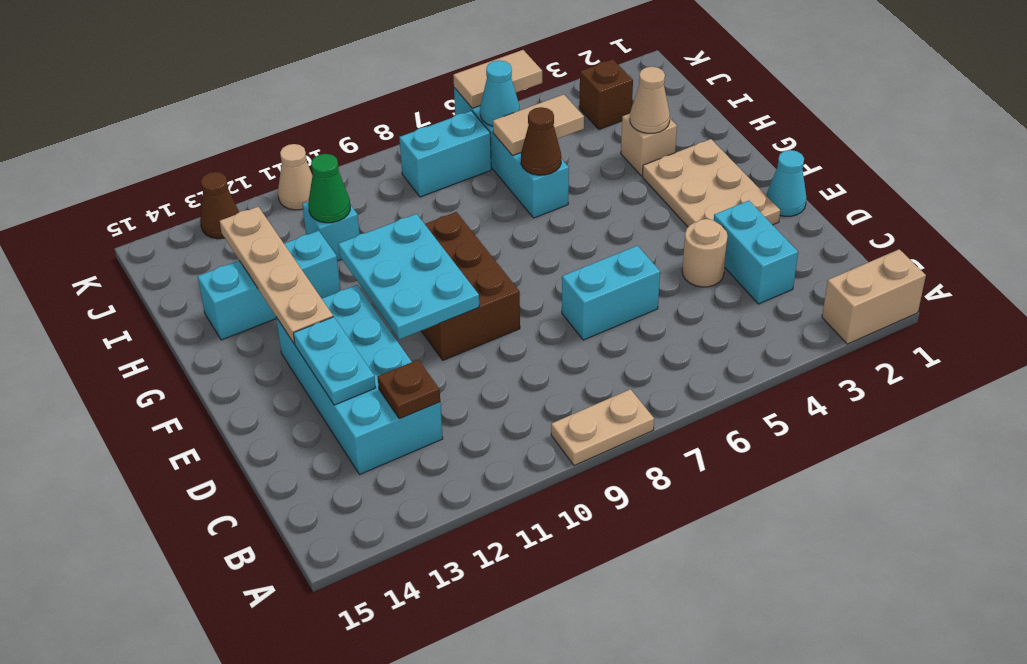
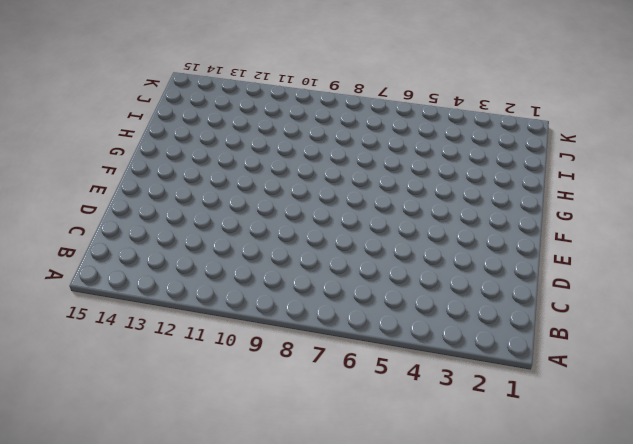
none -> tan brick A1:A2 level 1
none -> tan plate A8:A9 level 1
none -> cyan brick C3:D3 level 1

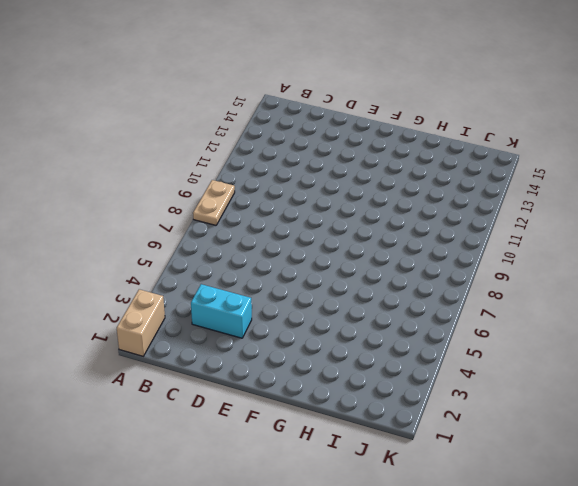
none -> cyan brick C12:F13 level 1
none -> tan round brick D4 level 1
none -> cyan brick D6:D7 level 1

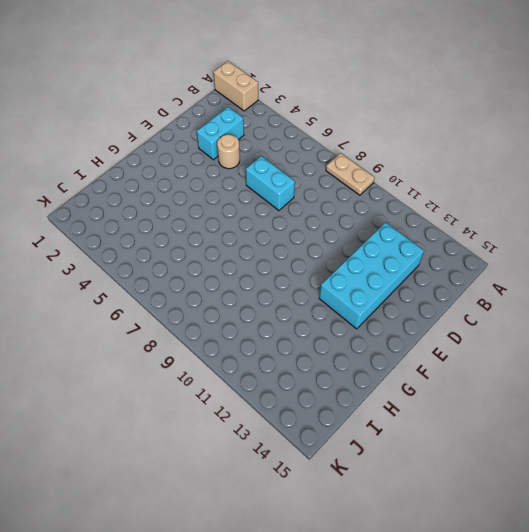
none -> cyan cone E1 level 1
none -> tan plate E2:G3 level 1
none -> brown brick E9:G10 level 1

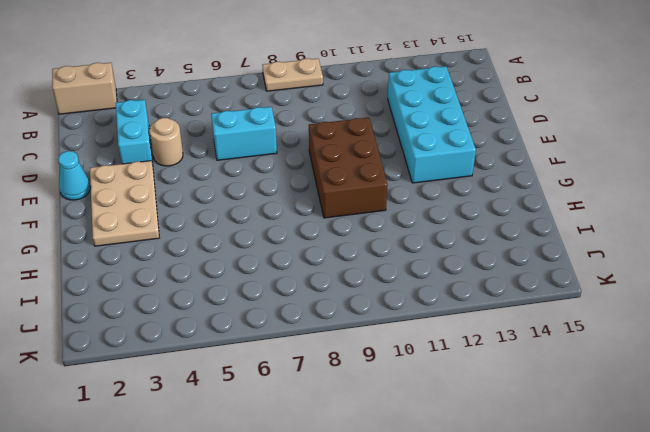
none -> tan brick H3 level 1
none -> cyan brick H6:K6 level 1
none -> cyan brick H12:H14 level 1

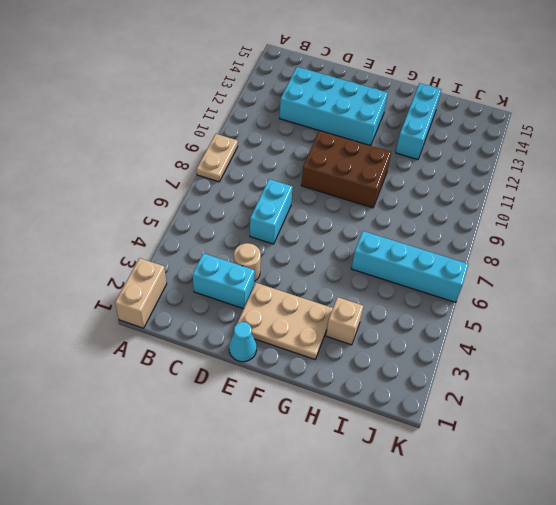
none -> cyan brick I11 level 1
none -> brown brick J3 level 1
none -> cyan brick J7:J8 level 1

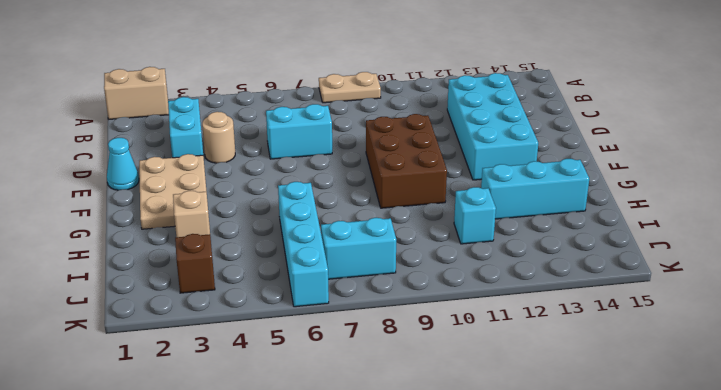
none -> tan cone K11 level 1
none -> brown cone K13 level 1
none -> brown plate C12 level 2

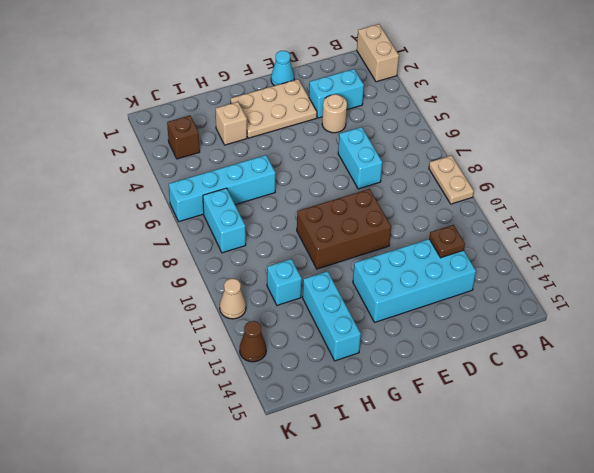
none -> cyan plate D13:E13 level 2
none -> cyan plate E10:G11 level 2
none -> tan plate F13:I13 level 2

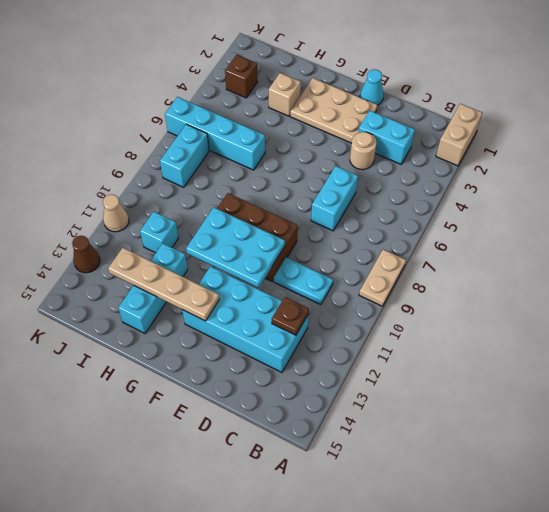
cyan plate C10:D10 level 1 -> cyan plate D13:E13 level 2
none -> tan cone H3 level 2
none -> brown cone H6 level 2
none -> tan tile I5:I6 level 2

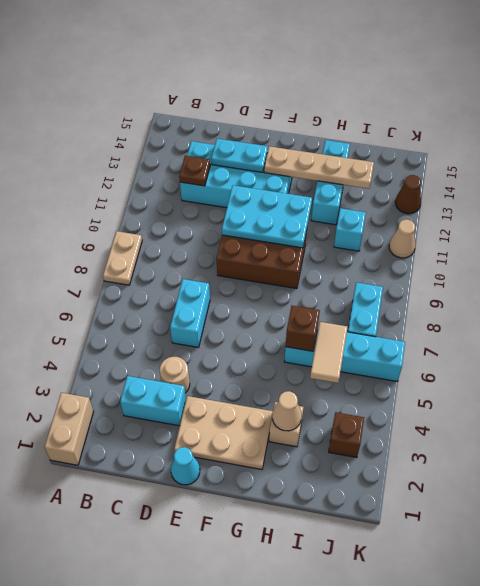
brown brick H6 level 2 -> brown cone H6 level 2
none -> green cone I11 level 2
none -> cyan cone J6 level 2
none -> tan tile K5:K6 level 2

